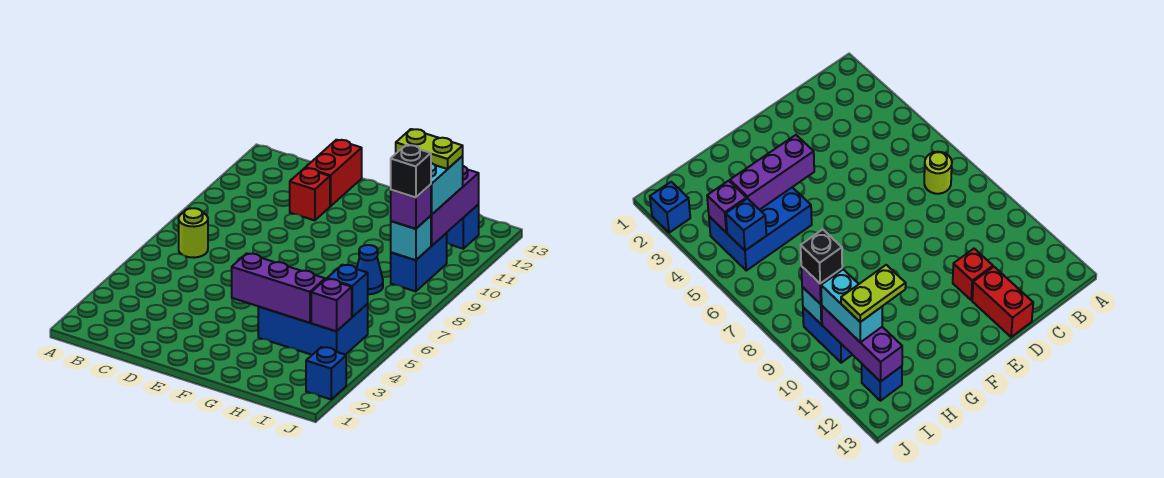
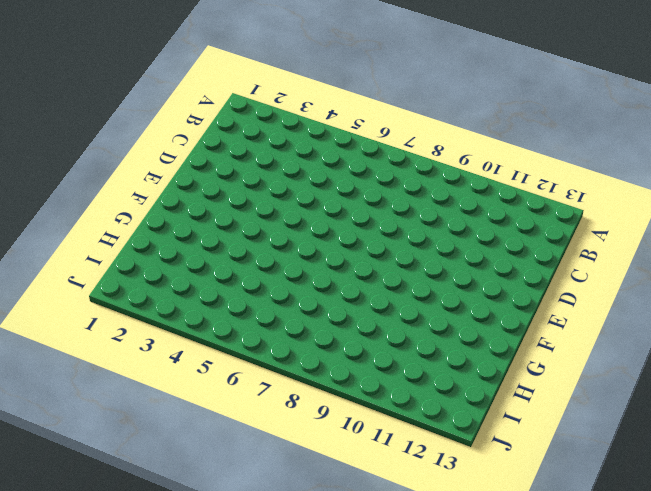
none -> lime round brick B7 level 1
none -> red brick D11 level 1
none -> red brick D12:D13 level 1

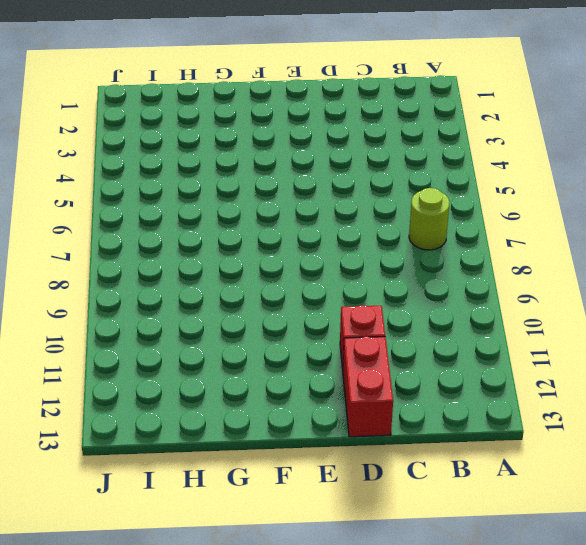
none -> blue brick G4:I5 level 1
none -> blue cone H8 level 1
none -> blue brick I9:I10 level 1

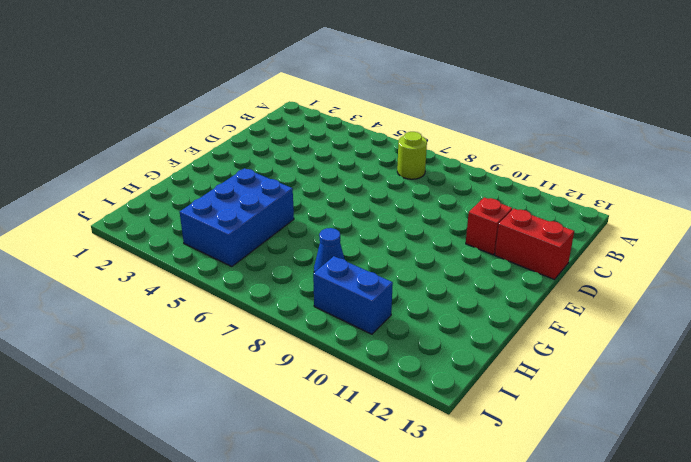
none -> blue brick I12 level 1
none -> blue brick J2 level 1
none -> purple brick F4:H4 level 2

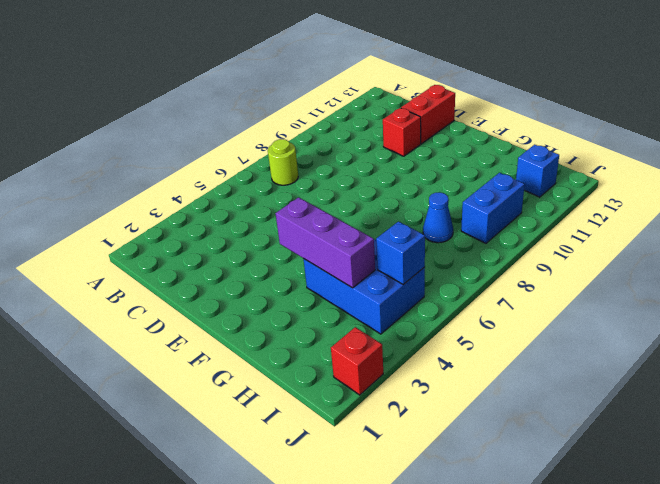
red brick J2 level 1 -> blue brick J2 level 1
none -> purple brick I4 level 2
none -> cyan brick I9 level 2
none -> purple brick I10:I12 level 2

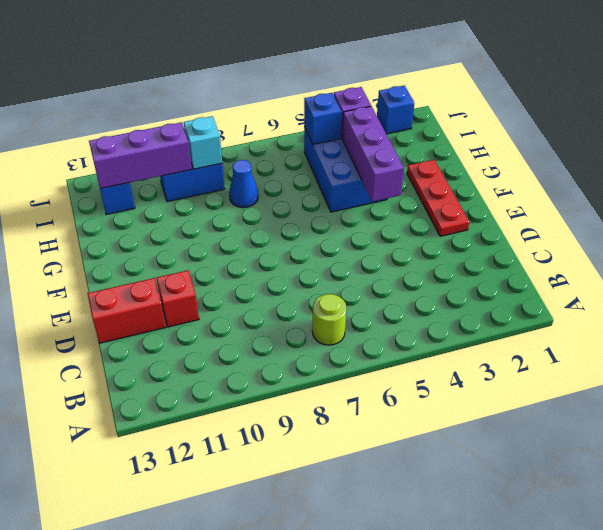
red plate E2:G2 level 1 -> none
none -> purple brick I9 level 3
none -> cyan brick I10:I11 level 3
none -> lime plate H11:I11 level 4

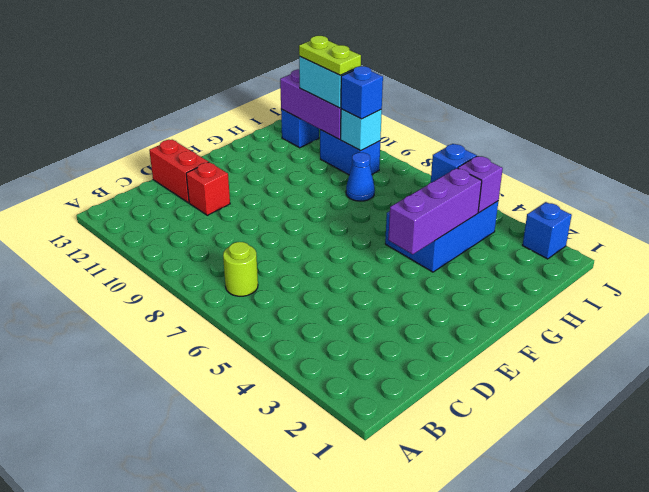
blue brick I9 level 3 -> purple brick I9 level 3
lime plate I10:I11 level 4 -> lime plate H11:I11 level 4
none -> black brick I9 level 4

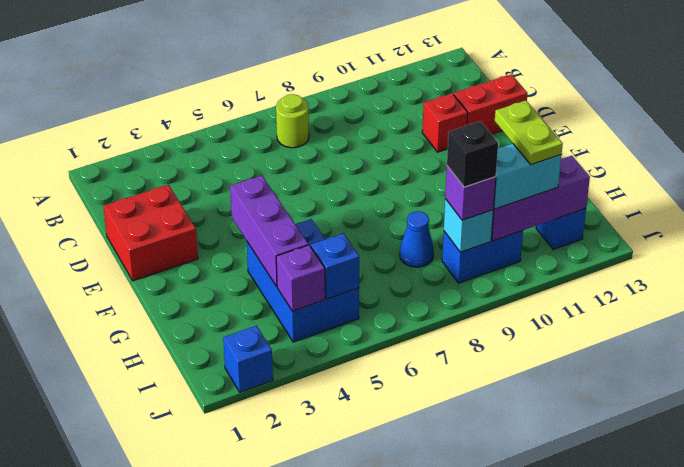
red brick D1:E2 level 1 -> none

